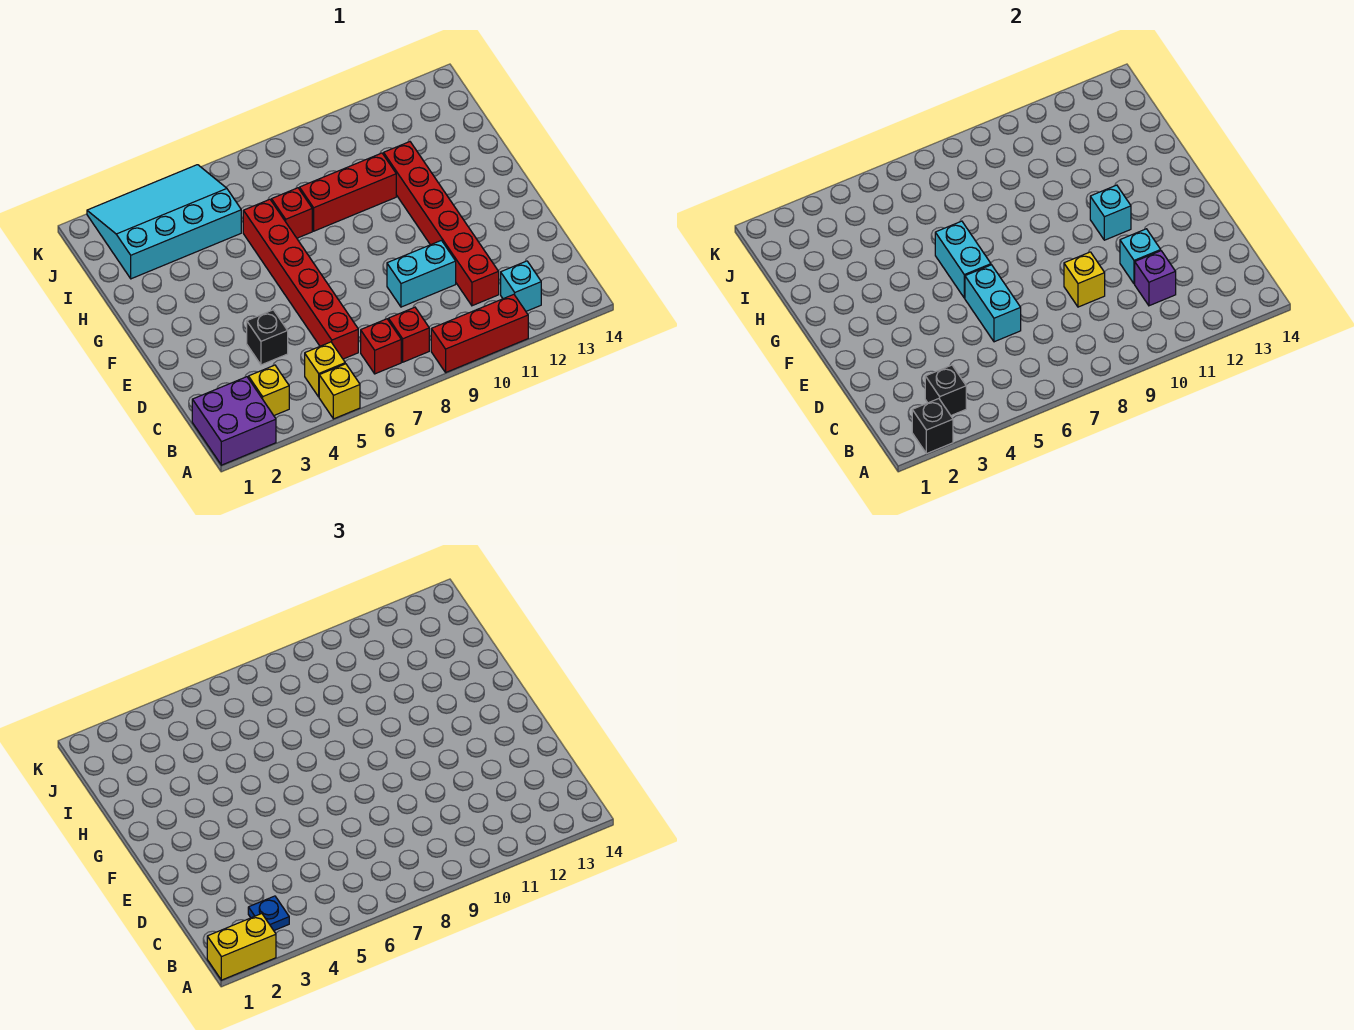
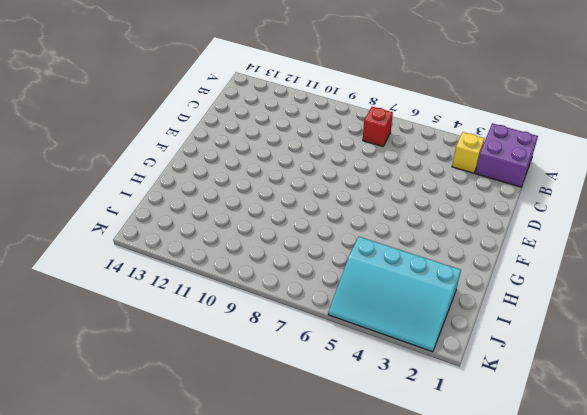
none -> yellow brick A5 level 1
none -> red brick A9:A11 level 1
none -> yellow brick B5 level 1

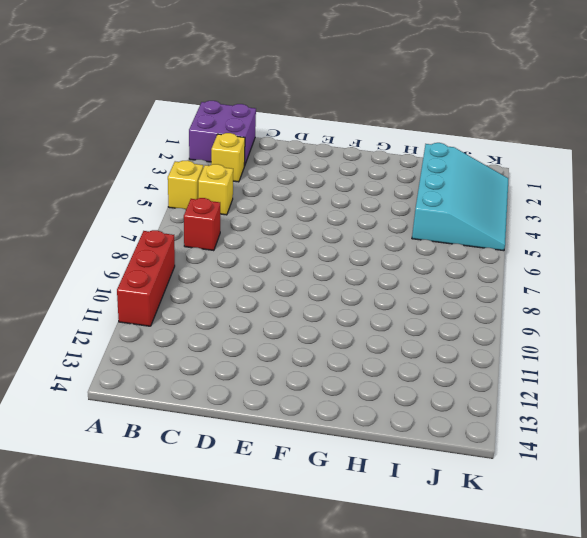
none -> red brick B8 level 1
none -> cyan brick B12 level 1
none -> red brick C6:H6 level 1

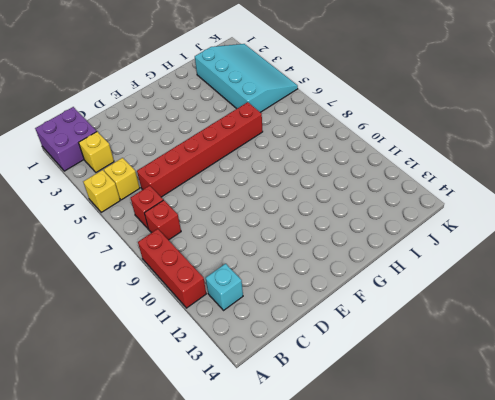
none -> red brick C11:H11 level 1
none -> black brick D4 level 1
none -> cyan brick D9:D10 level 1

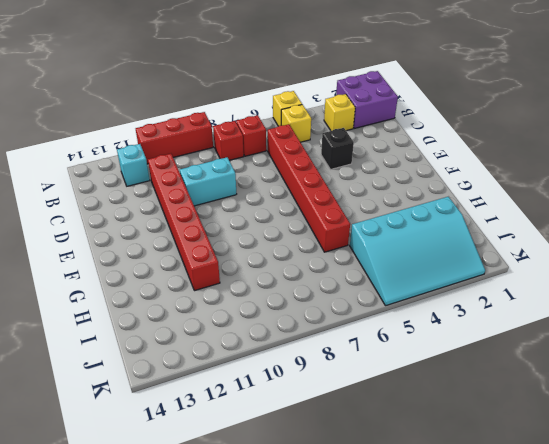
none -> red brick H7 level 1
none -> red brick H8:H10 level 1
none -> black brick A2 level 2

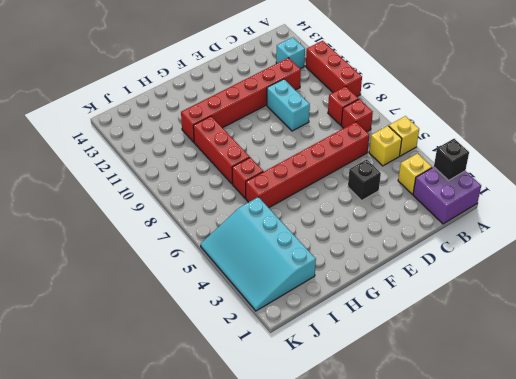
none -> black brick B3 level 2
none -> purple brick C11 level 2
none -> cyan brick D6:E6 level 2

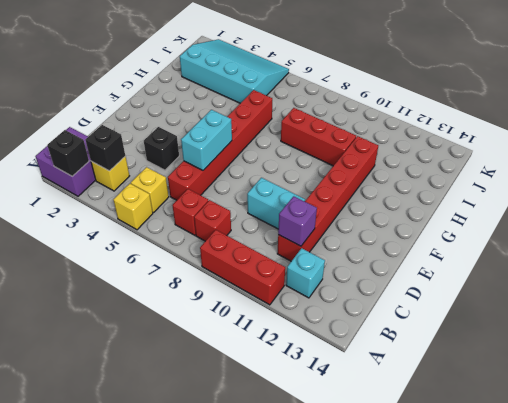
none -> red brick H7 level 1
none -> yellow brick D9 level 2
none -> cyan brick D11 level 2

